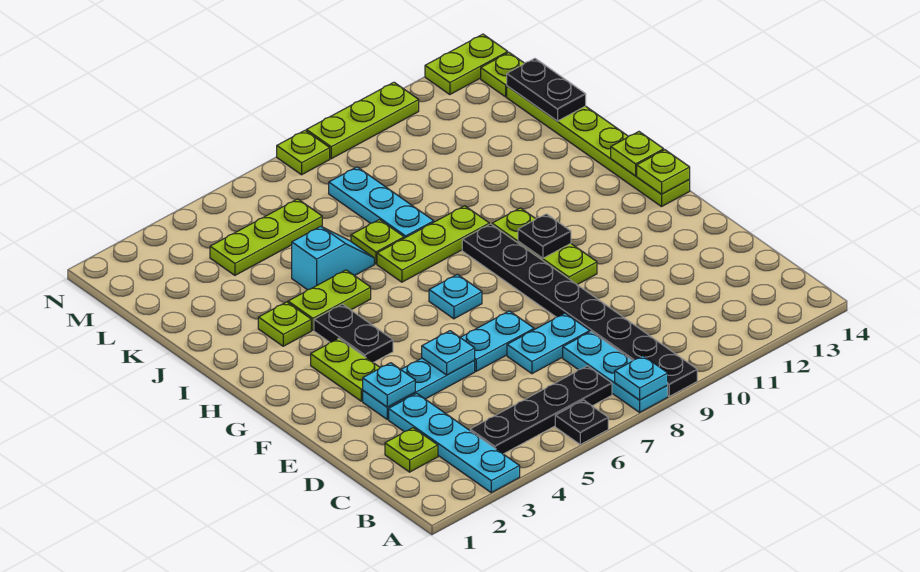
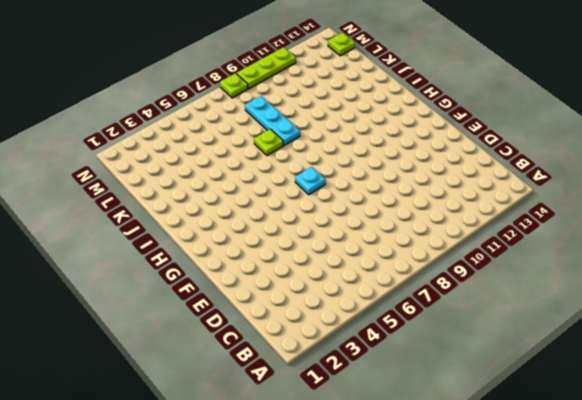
none -> cyan plate A3:D3 level 1
none -> black plate A6 level 1
none -> cyan plate A8:C8 level 1
none -> black plate A9:H9 level 1

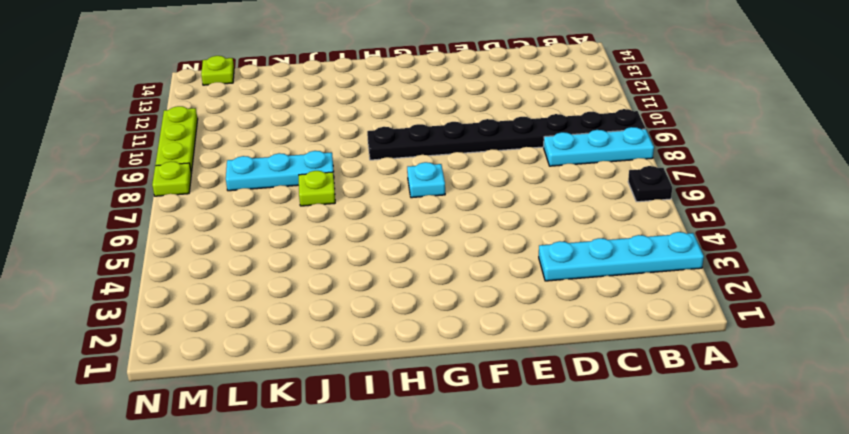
none -> black plate B4:B7 level 1
none -> lime plate C2 level 1
none -> cyan plate D7:D8 level 1
none -> cyan plate E3:E5 level 1

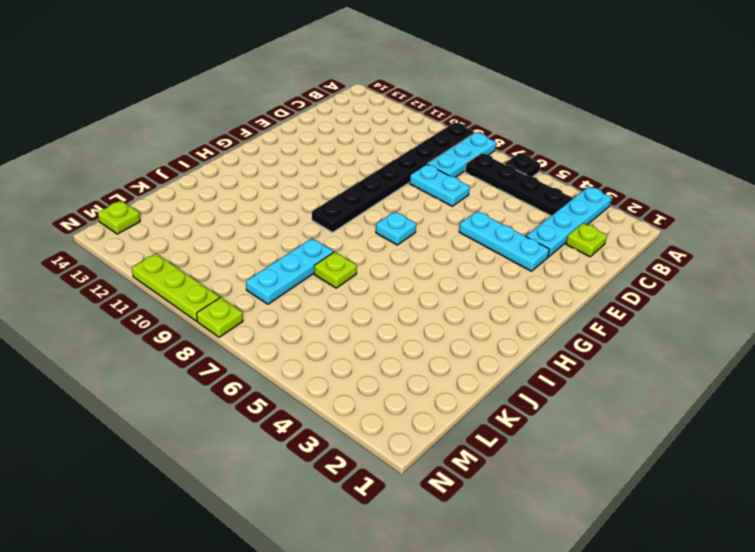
none -> cyan plate E6:E7 level 1
none -> lime plate F3:G3 level 1
none -> lime plate F10:H10 level 1
none -> black plate G4:H4 level 1

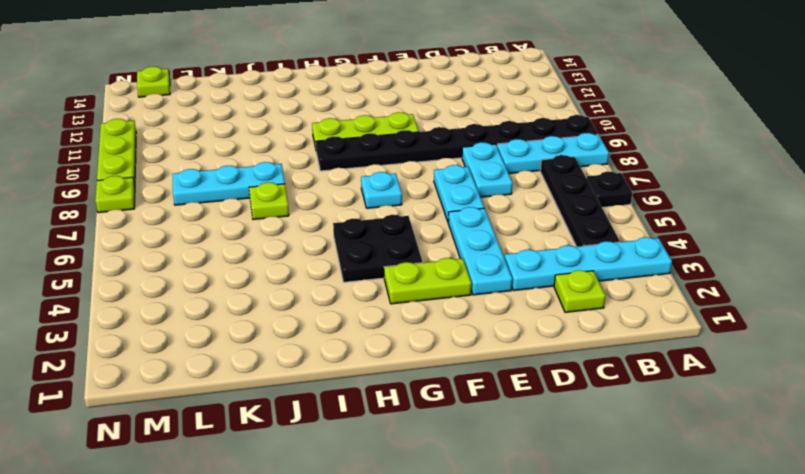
black plate G4:H5 level 1 -> black plate G4:H4 level 1
none -> lime plate G14:L14 level 1
none -> lime plate I3 level 1
none -> lime plate I4:I5 level 1
none -> lime plate I7:I9 level 1

